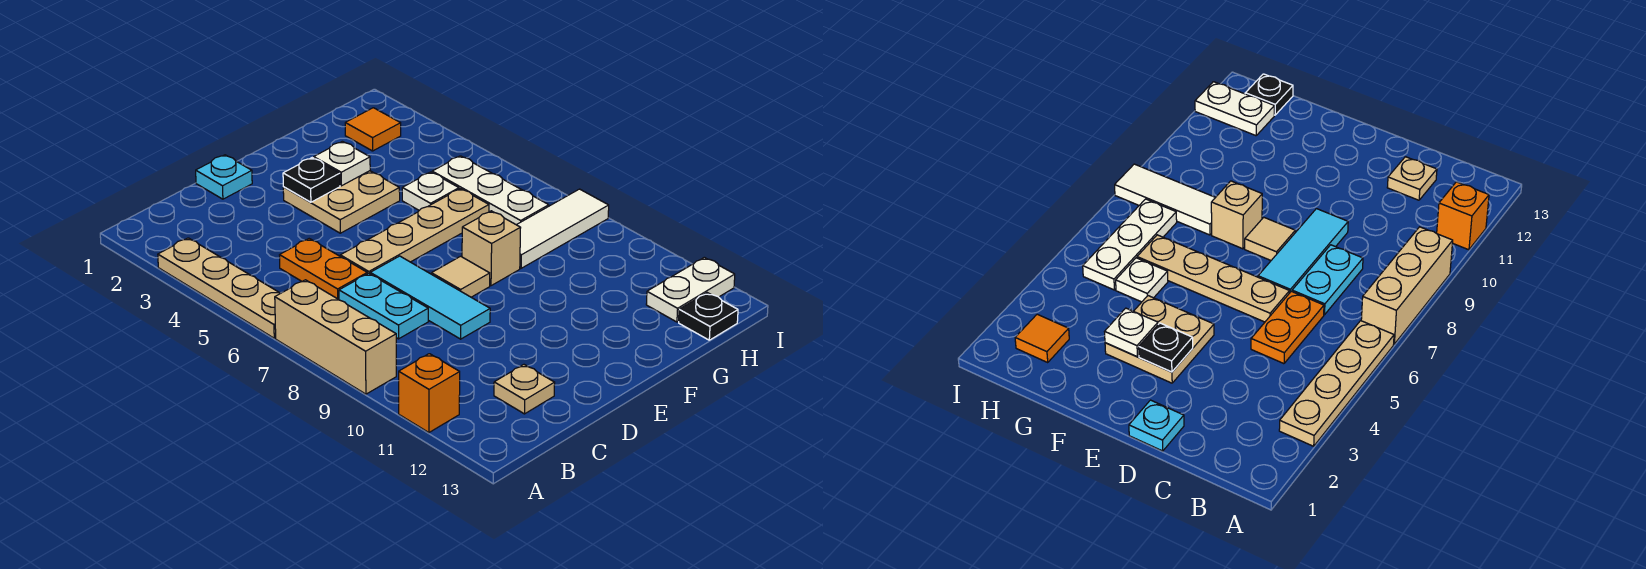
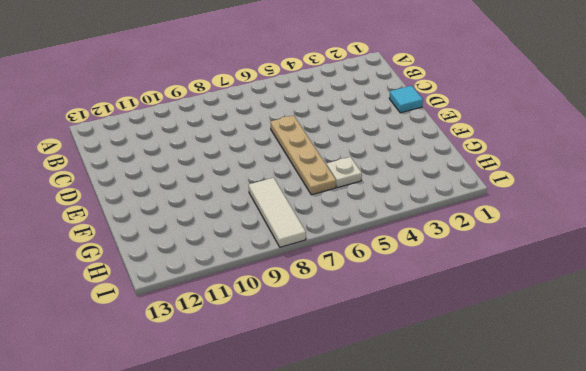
cyan tile D1 level 1 -> cyan plate D1 level 1
none -> tan plate A3:A6 level 1
none -> tan brick A7:A9 level 1
none -> orange brick A11 level 1

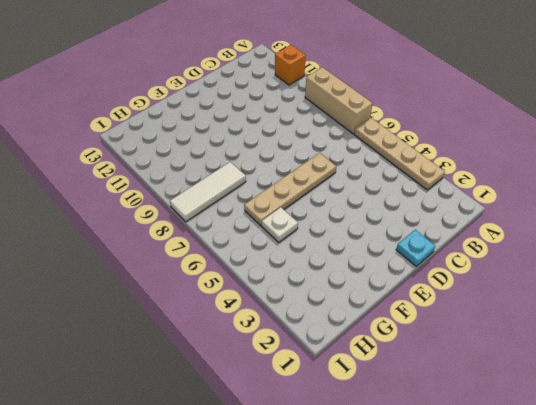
none -> orange plate C5:C6 level 1
none -> cyan plate C7:C8 level 1
none -> tan plate C12 level 1

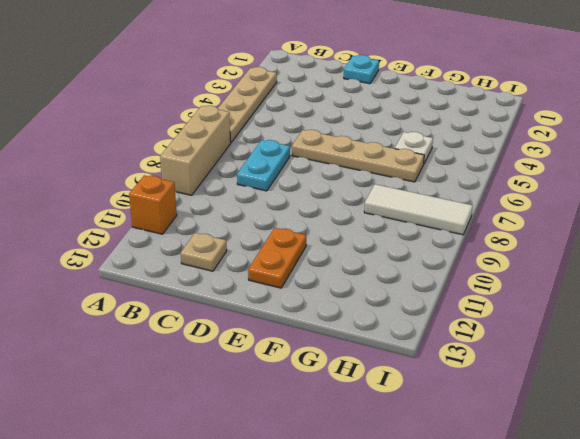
orange plate E11:E12 level 1 -> orange plate C5:C6 level 1
none -> cyan tile D7:D9 level 1
none -> tan plate E3:F4 level 1
none -> tan tile E8 level 1

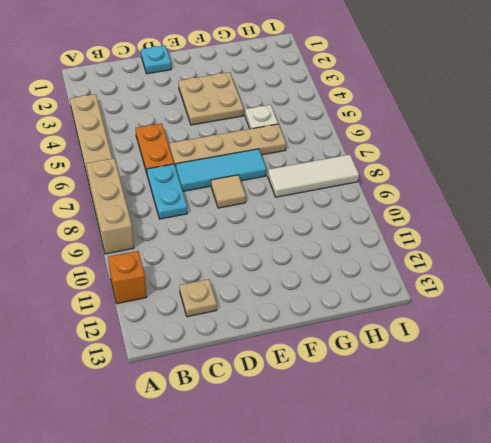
cyan tile D7:F7 level 1 -> cyan tile D7:D9 level 1
none -> tan brick F8 level 1
none -> orange tile H2 level 1
none -> white plate H5:H7 level 1

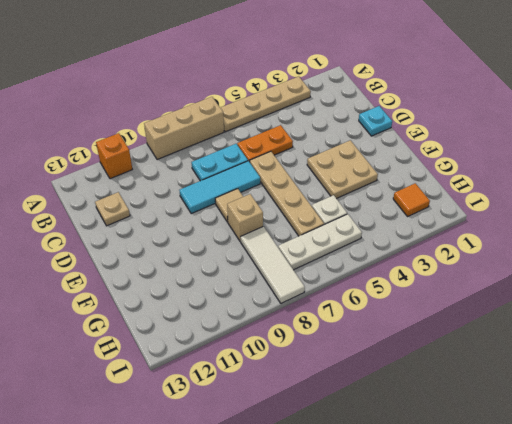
none -> white plate H12:I12 level 1
none -> black plate H13 level 1
none -> black plate E3 level 2

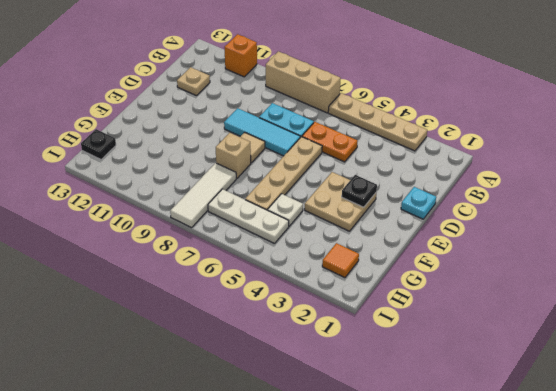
none -> white plate H12:I12 level 1
none -> white plate F3 level 2

